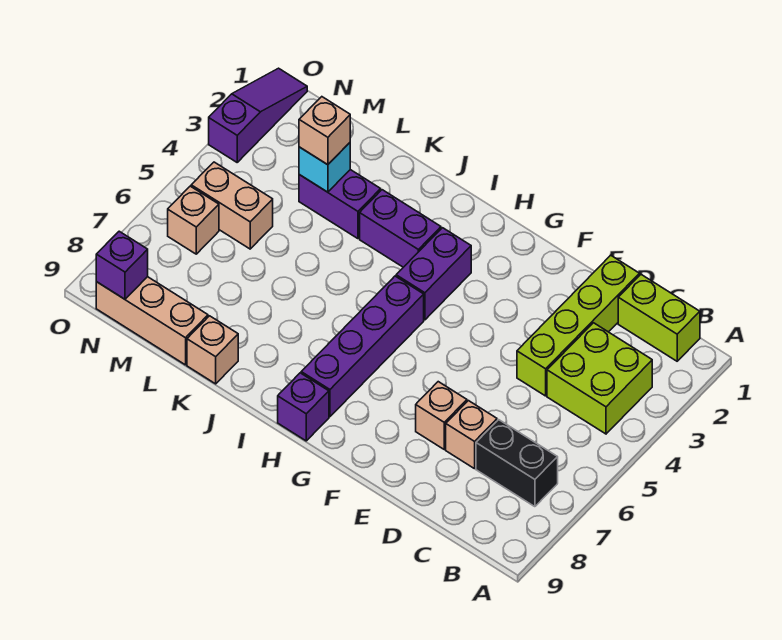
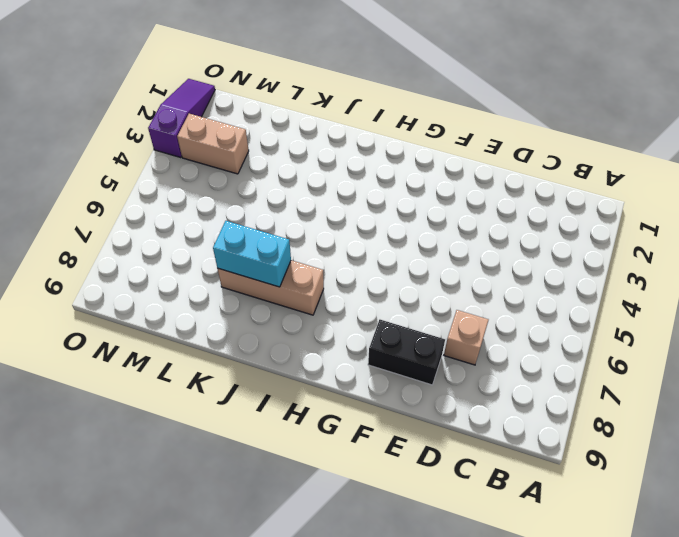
black brick E8:F8 level 1 -> black brick B7:C7 level 1
tan brick I7:K7 level 1 -> tan brick L9:N9 level 1
cyan brick J7:K7 level 2 -> none
tan brick M3:N3 level 1 -> tan brick M5:N5 level 1
none -> lime brick B1:C1 level 1
none -> lime brick B3:C4 level 1
none -> lime brick D1:D4 level 1

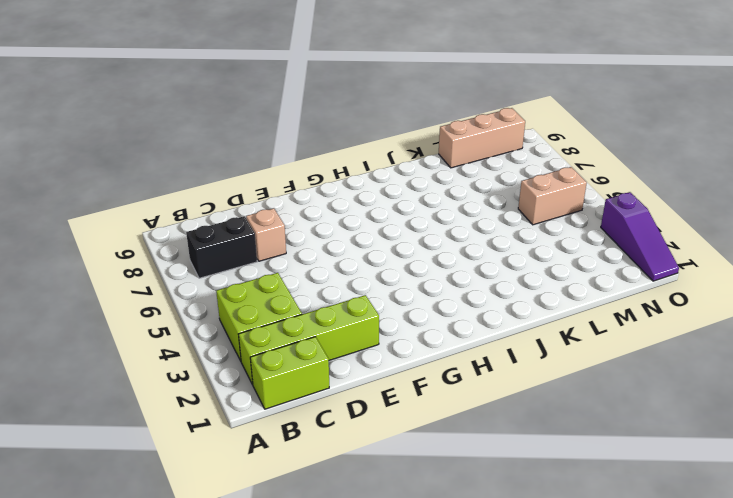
lime brick B2:E2 level 1 -> lime brick D1:D4 level 1
none -> tan brick E7 level 1
none -> purple brick H3:H4 level 1
none -> purple brick H5:H8 level 1

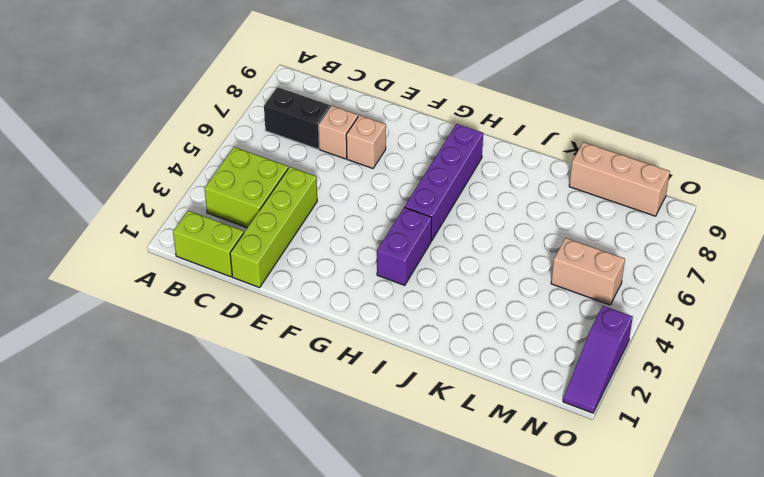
none -> purple brick H9 level 1
none -> purple brick I3:J3 level 1
none -> purple brick K3:L3 level 1

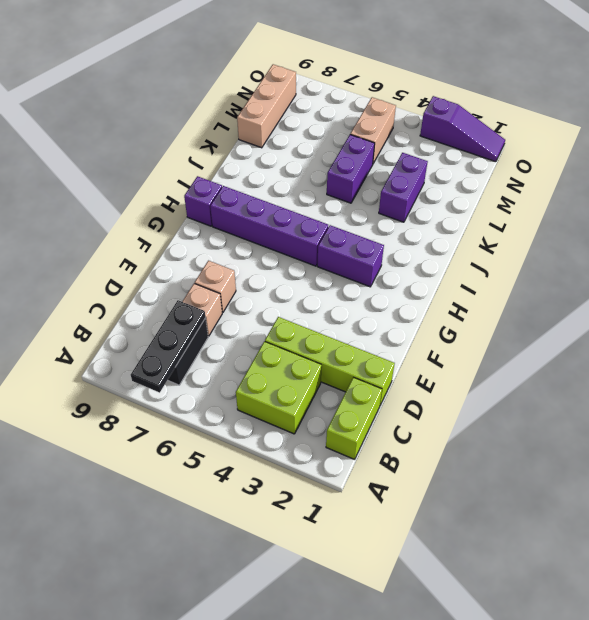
black plate A7:C7 level 2 -> none
purple brick K5:L5 level 1 -> purple brick I3:J3 level 1
none -> tan brick K9 level 1
none -> tan brick N6 level 1
none -> cyan brick L3 level 2

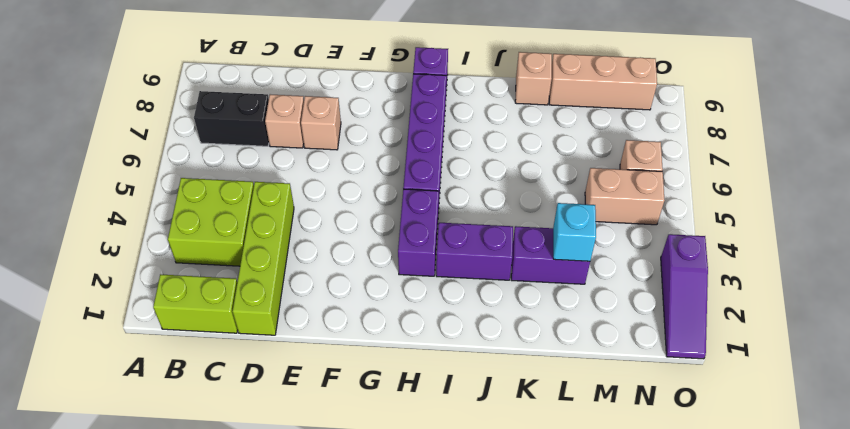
none -> purple brick N9 level 2
none -> tan brick L3 level 3

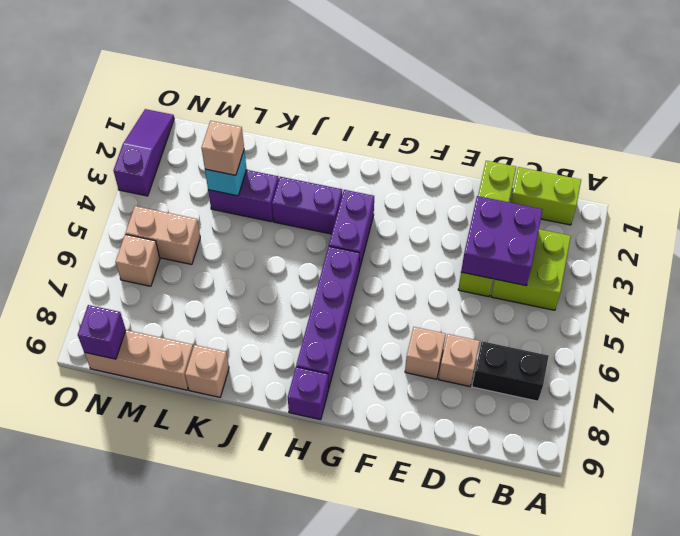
purple brick C3:D4 level 2 -> none

